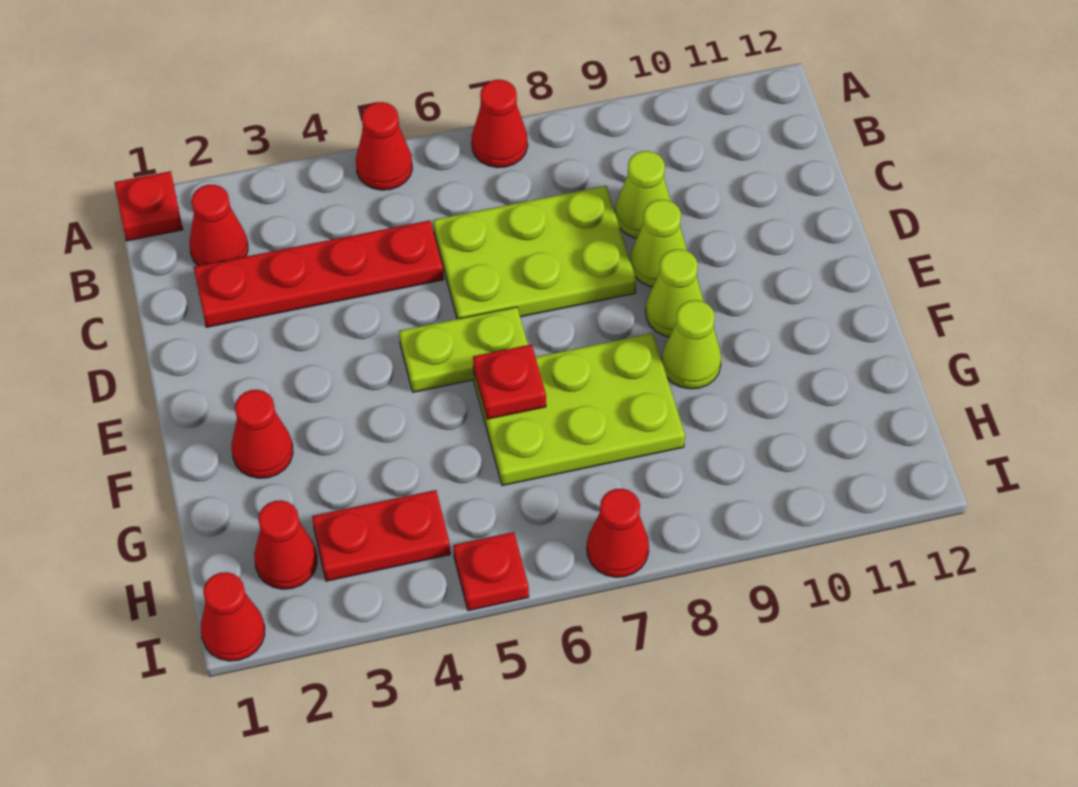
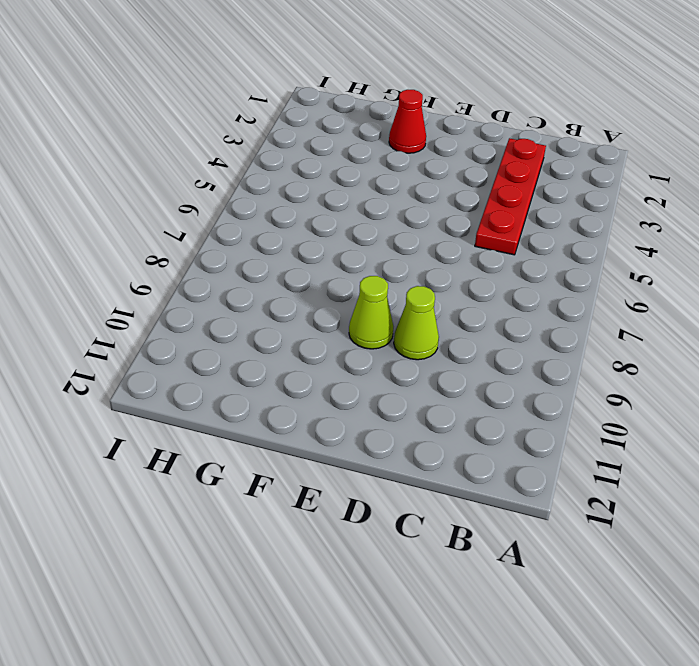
none -> red plate A1 level 1
none -> red cone A5 level 1
none -> red cone A7 level 1

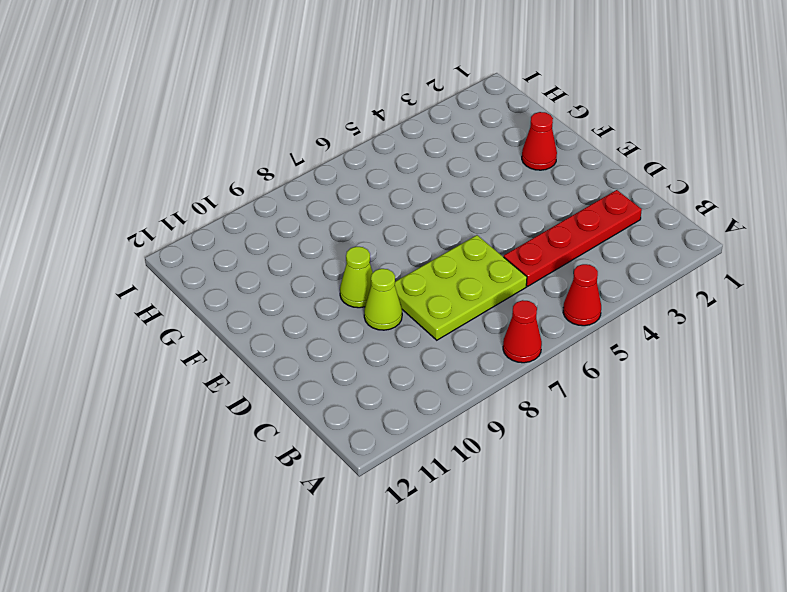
none -> red plate A1 level 1
none -> red cone B2 level 1
none -> lime cone C9 level 1

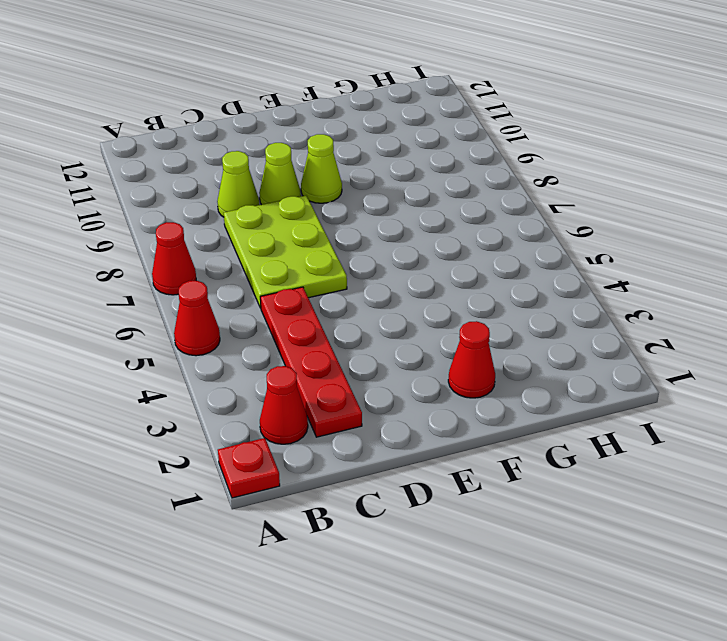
none -> lime plate E5:E6 level 1
none -> lime plate F6:G8 level 1
none -> lime cone F9 level 1

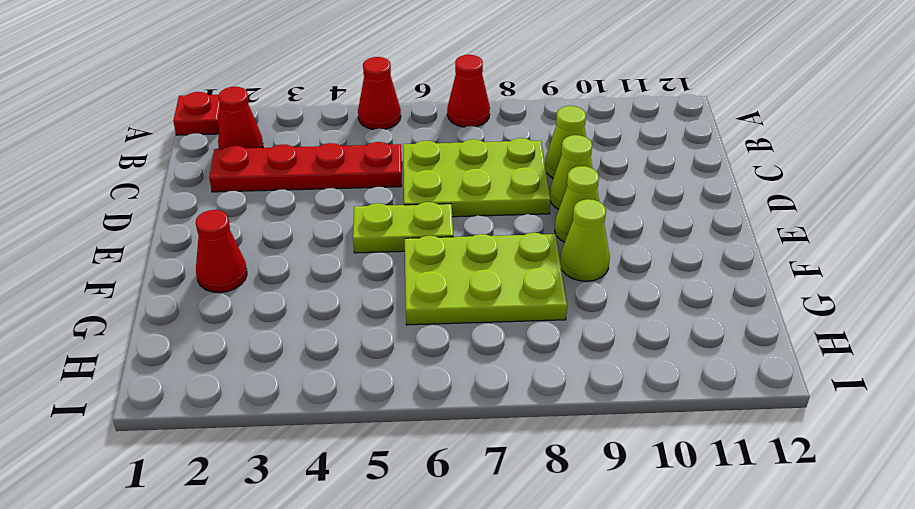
none -> red cone H2 level 1
none -> red plate H3:H4 level 1
none -> red cone I1 level 1

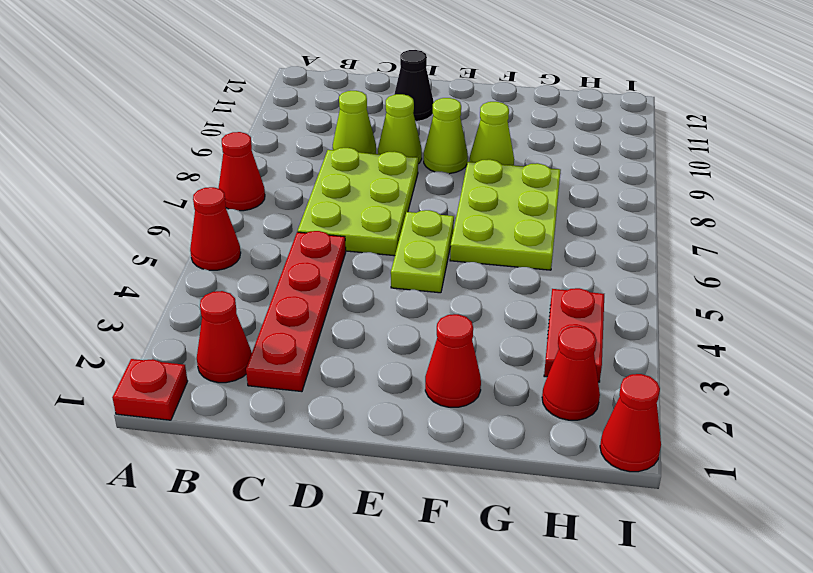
black cone D11 level 1 -> none
none -> red plate I5 level 1
none -> red cone I7 level 1
none -> red plate F6 level 2

